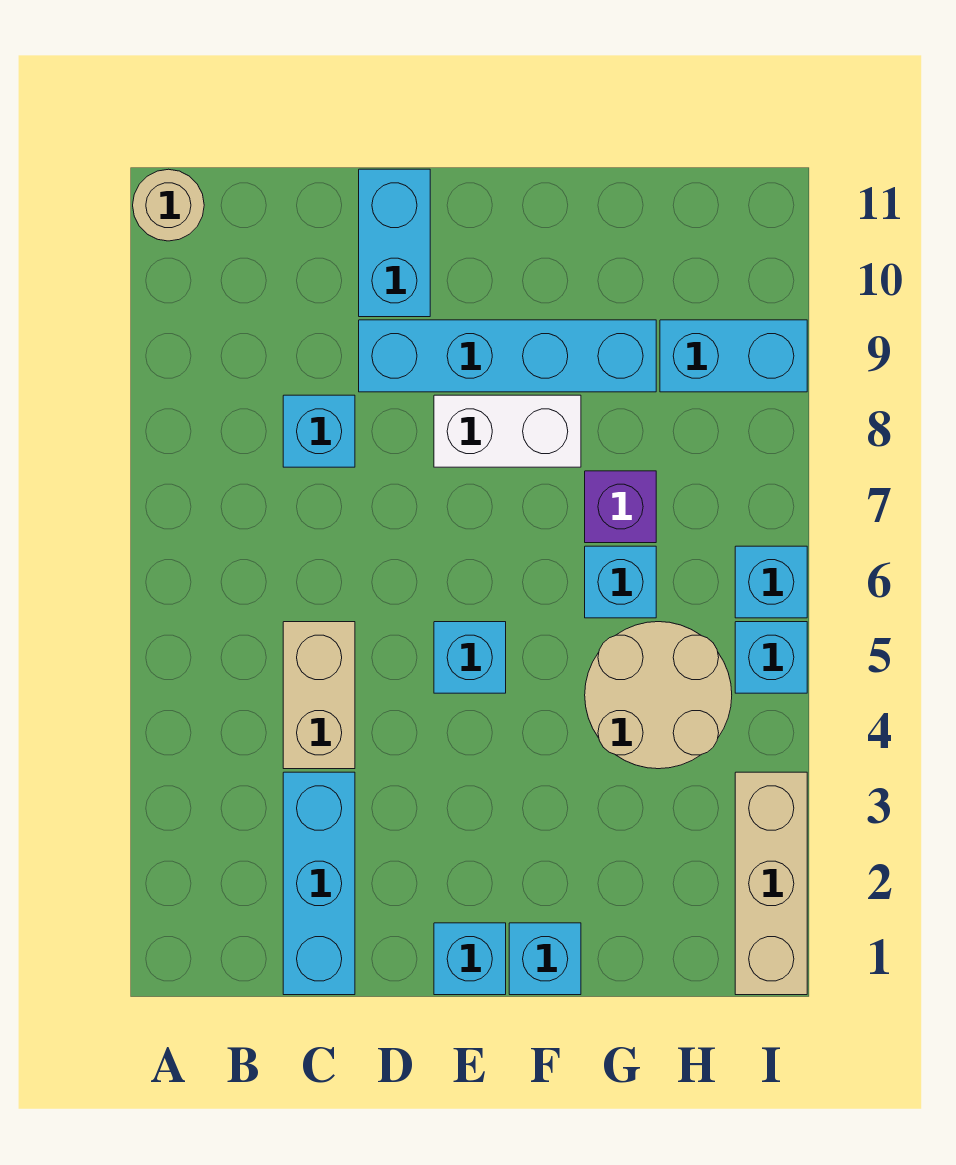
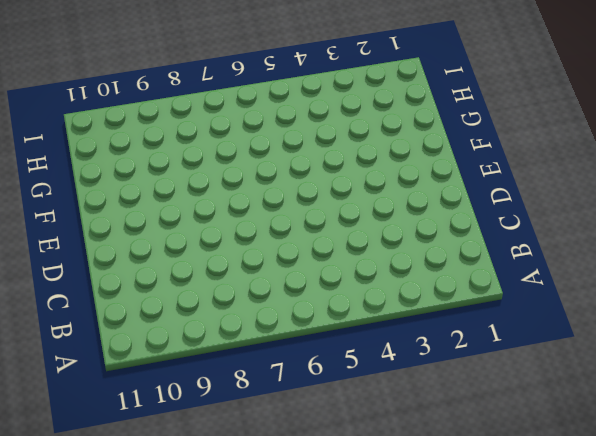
none -> tan round brick A11 level 1
none -> cyan brick C1:C3 level 1
none -> tan brick C4:C5 level 1

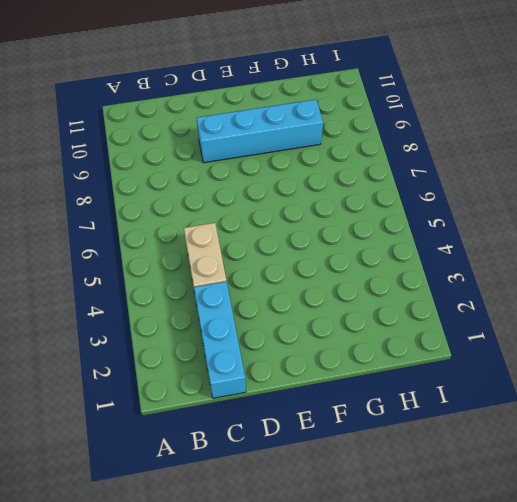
none -> tan round brick A11 level 1
none -> cyan brick C8 level 1
none -> cyan brick D10:D11 level 1

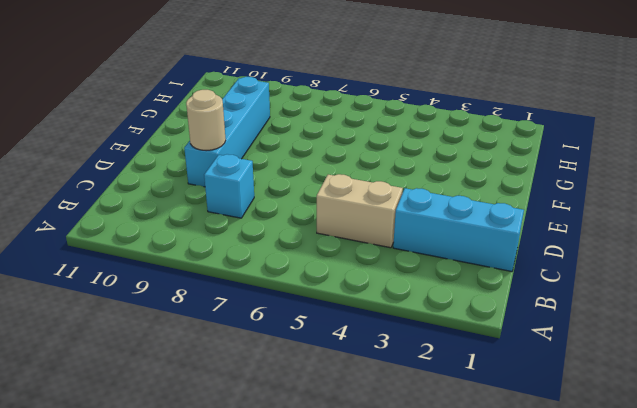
tan round brick D9 level 2 -> tan round brick A11 level 1
none -> cyan brick D10:D11 level 1
none -> cyan brick E1 level 1
none -> cyan brick E5 level 1

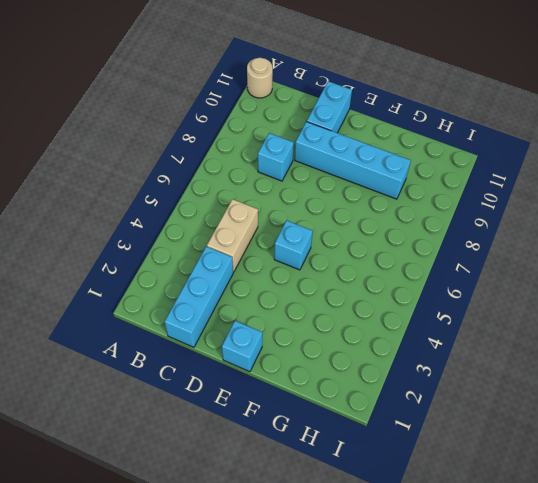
none -> white brick E8:F8 level 1
none -> cyan brick F1 level 1
none -> tan round brick G4:H5 level 1

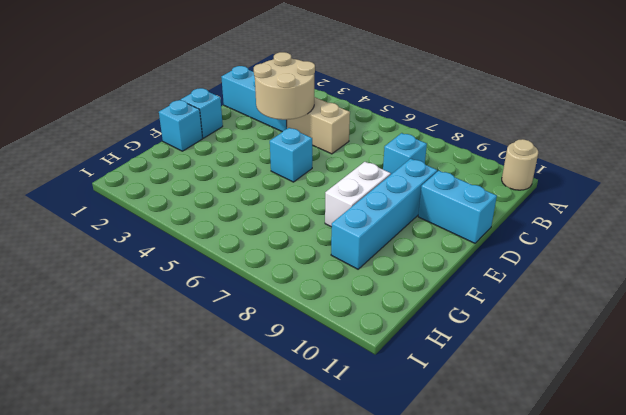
tan round brick C3:D4 level 2 -> tan round brick G4:H5 level 1
none -> cyan brick G6 level 1
none -> purple brick G7 level 1
none -> cyan brick H9:I9 level 1

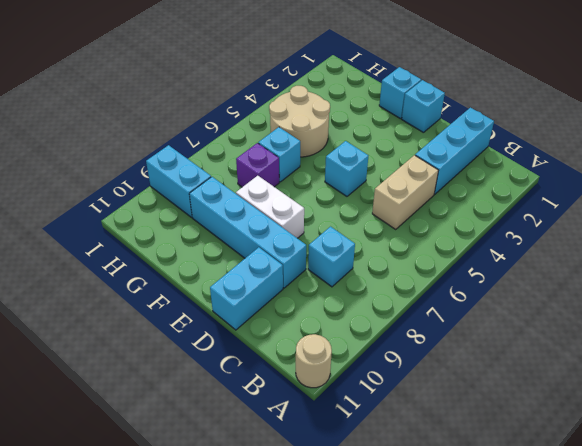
none -> tan brick I1:I3 level 1
none -> cyan brick I5 level 1
none -> cyan brick I6 level 1

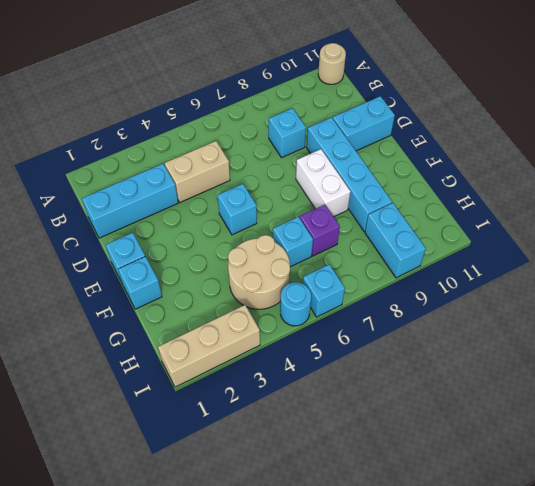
cyan round brick I5 level 1 -> cyan brick I5 level 1

